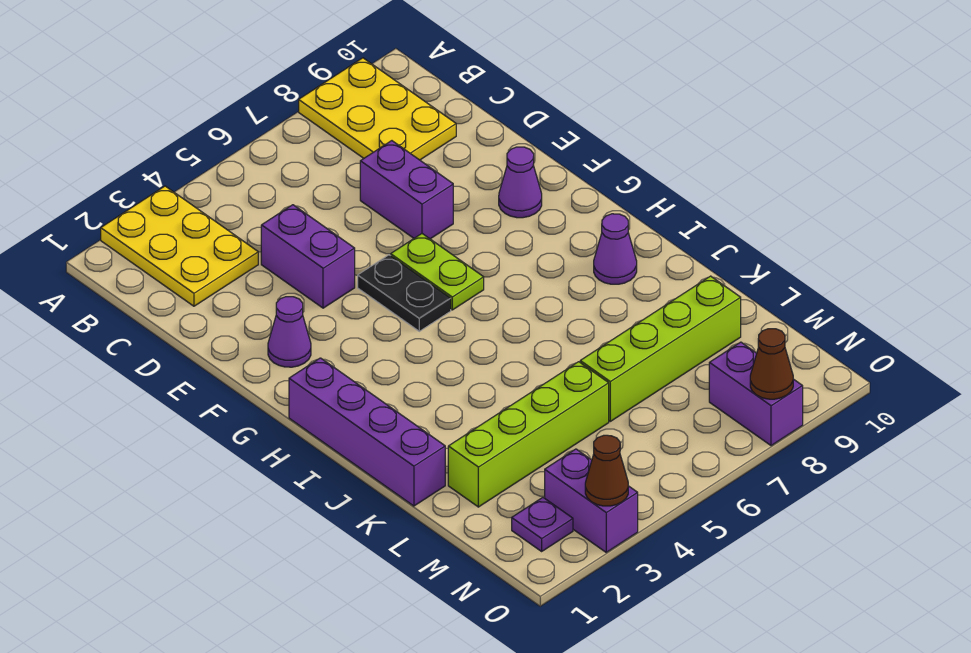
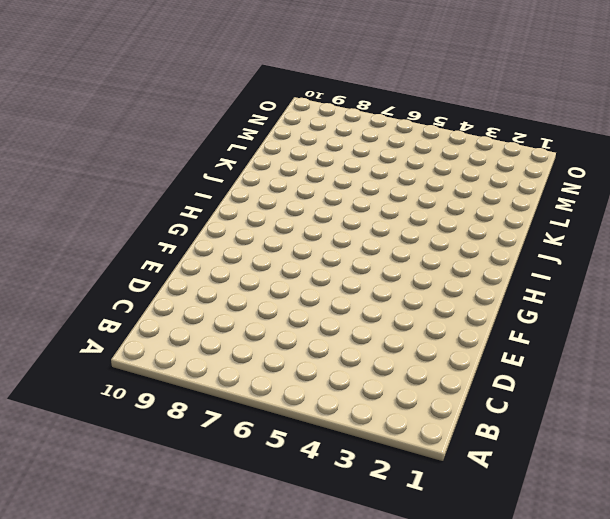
none -> yellow plate A2:C3 level 1
none -> yellow plate A8:C9 level 1
none -> purple brick D4:E4 level 1

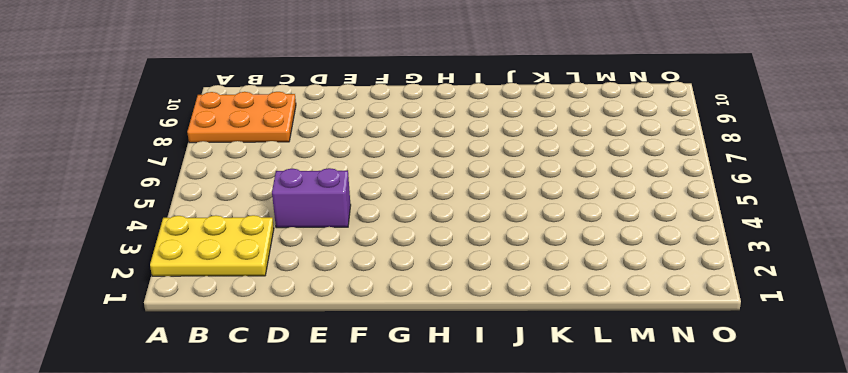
orange plate A8:C9 level 1 -> yellow plate A8:C9 level 1
none -> purple brick D7:E7 level 1
none -> purple cone F2 level 1
none -> black plate F5:G5 level 1

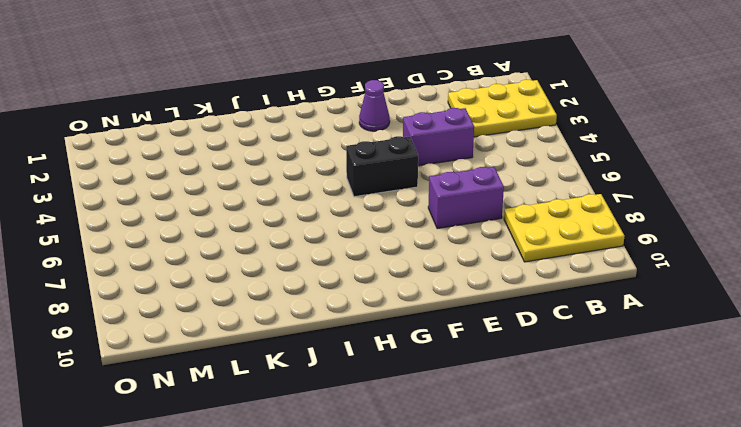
black brick F5:G5 level 1 -> black plate F5:G5 level 1
none -> lime plate F6:G6 level 1
none -> purple cone F9 level 1
none -> purple brick H1:K1 level 1

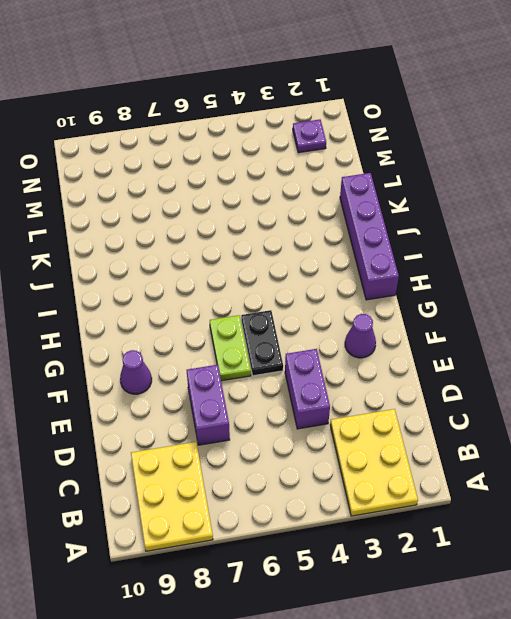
none -> purple cone I9 level 1
none -> lime brick L2:L5 level 1
none -> lime brick L6:L9 level 1

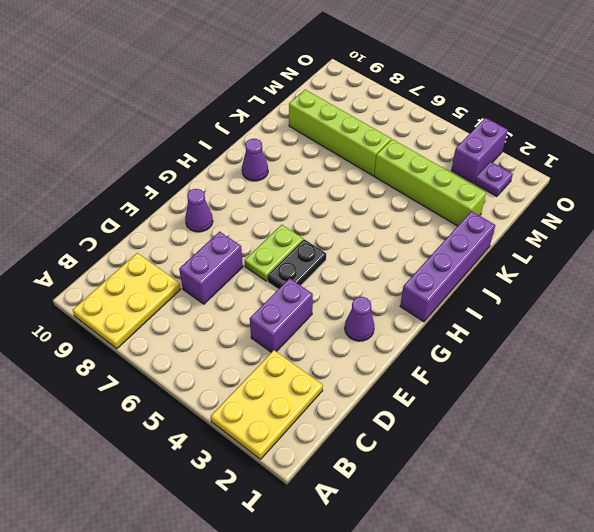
none -> purple brick N8:O8 level 1
none -> brown cone O3 level 2
none -> brown cone O8 level 2

